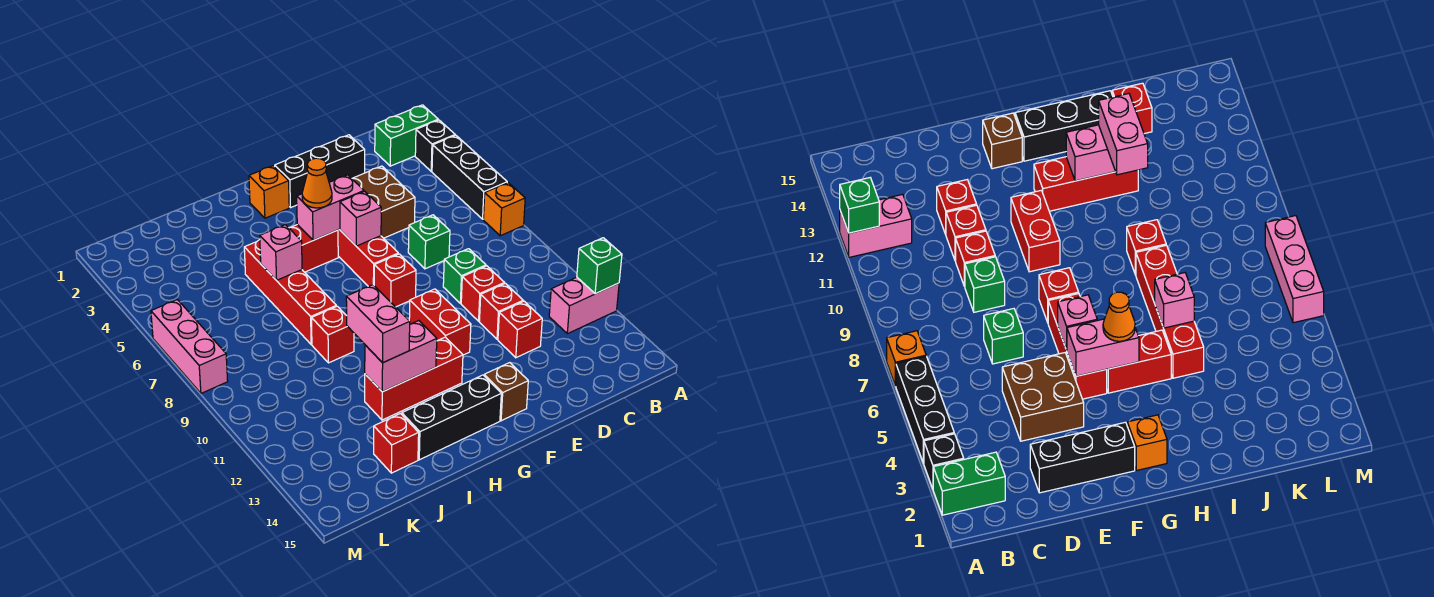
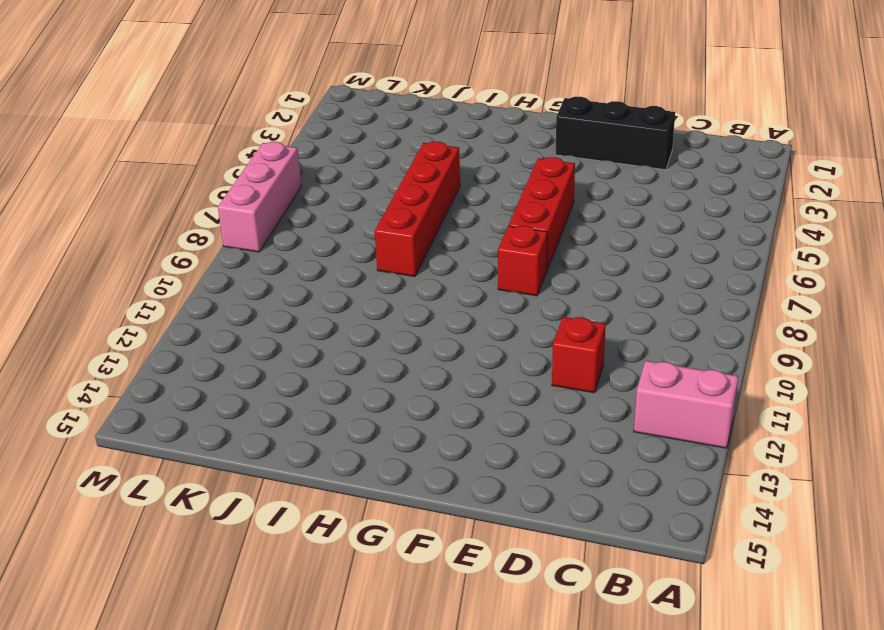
none -> green brick A2:B2 level 1
none -> black brick A3 level 1
none -> black brick A4:A6 level 1
none -> orange brick A7 level 1

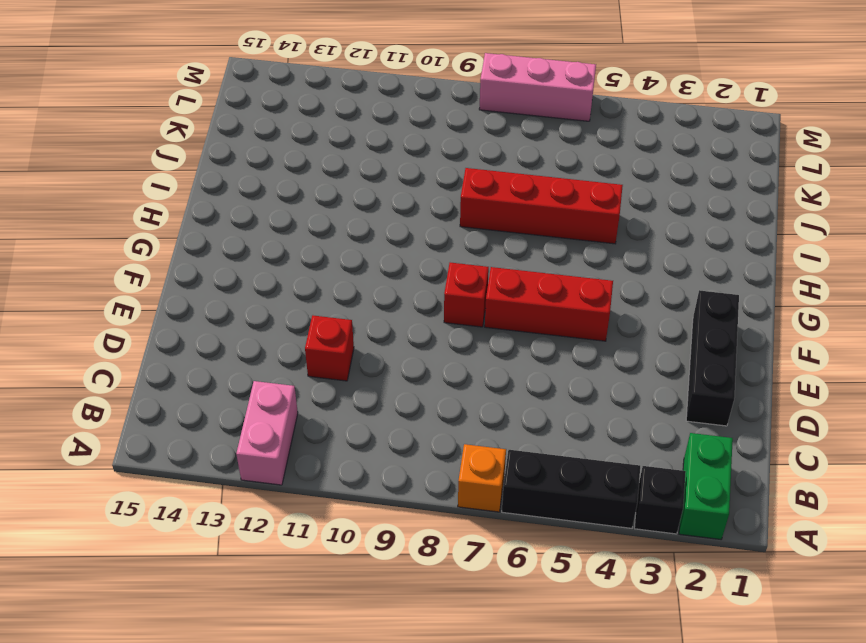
none -> brown brick D4:E5 level 1
none -> green brick D7 level 1
none -> green brick D9 level 1
none -> red brick D10 level 1

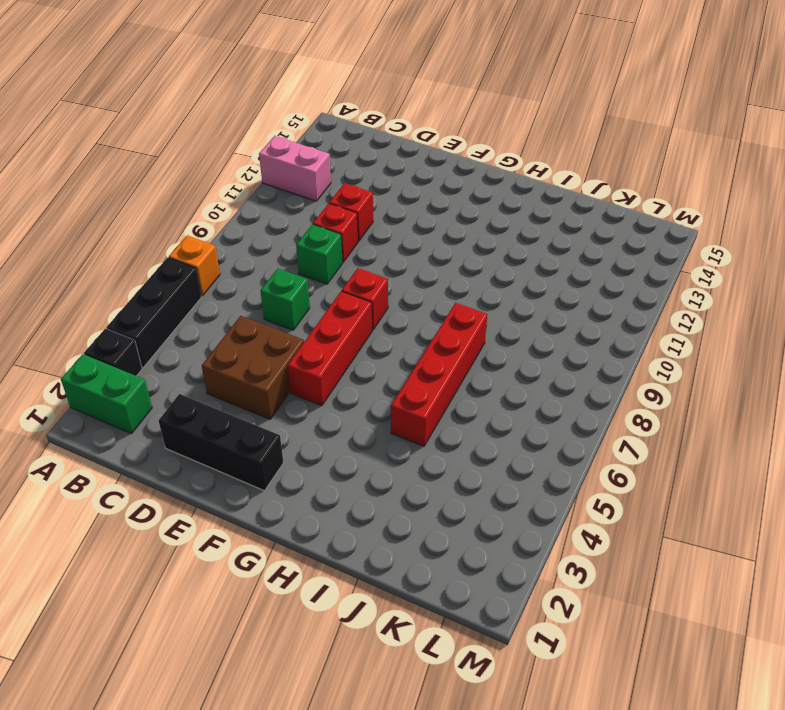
none -> red brick D12 level 1
none -> red brick F10:F11 level 1
none -> brown brick F14 level 1
none -> orange brick G2 level 1

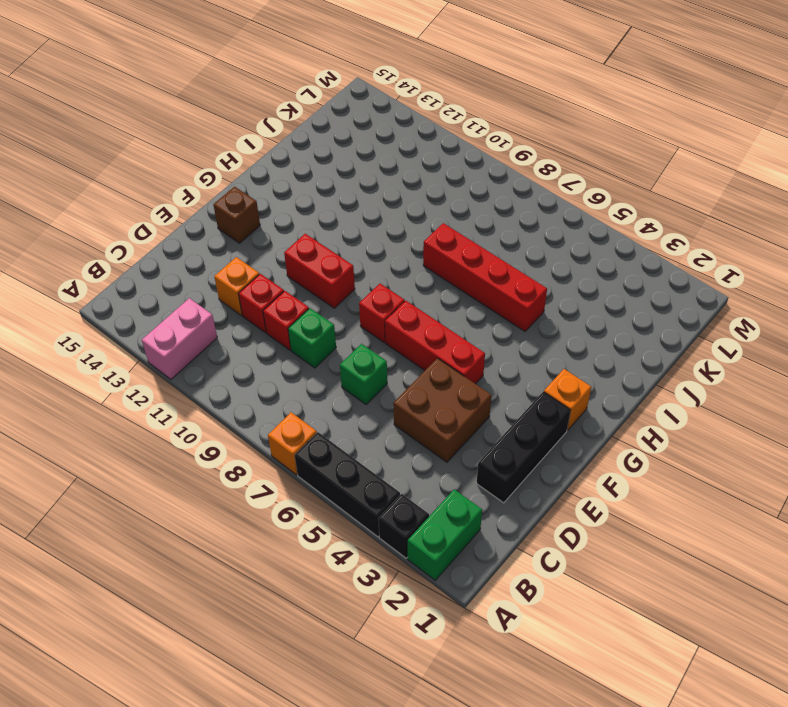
orange brick D12 level 1 -> red brick D12 level 1
none -> red brick G5:H5 level 1
none -> red brick G12:I12 level 1
none -> black brick G14:I14 level 1
none -> red brick I9 level 1

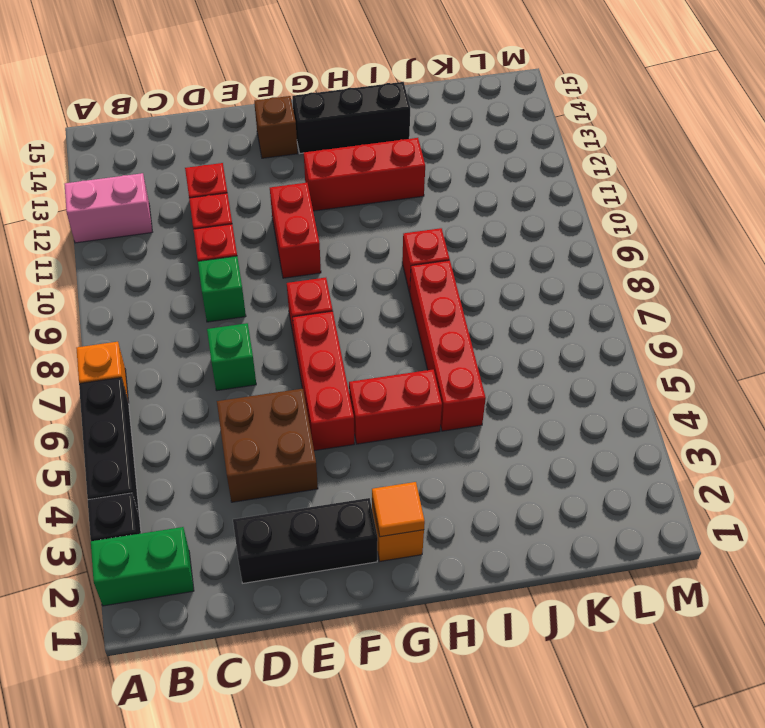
orange tile G2 level 2 -> none
none -> red brick J14 level 1
none -> pink brick M6:M8 level 1
none -> green brick A12 level 2
none -> pink brick F5:G5 level 2

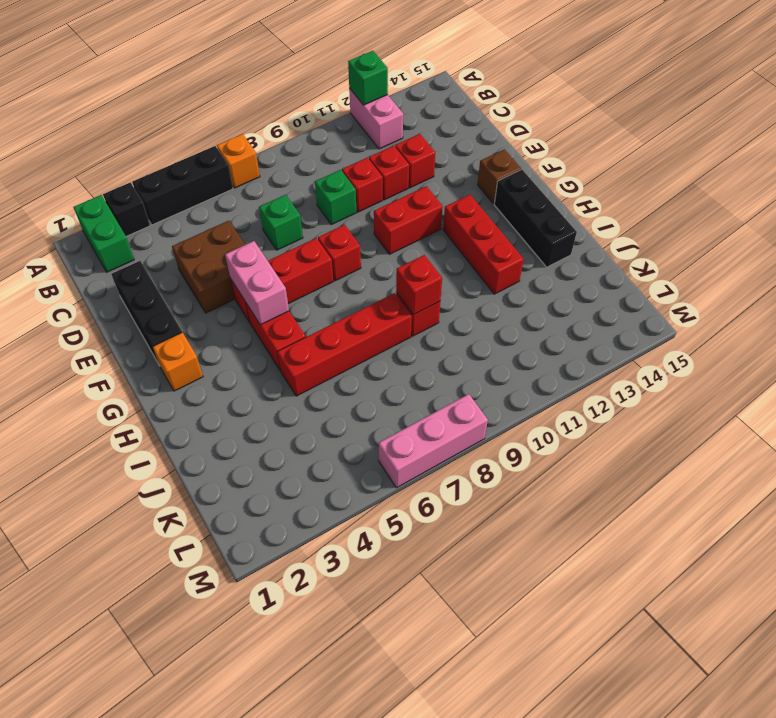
red brick I9 level 2 -> red brick J14 level 1
none -> pink brick F6 level 2
none -> pink brick H12:I12 level 2
none -> pink brick I6 level 2
none -> orange cone G5 level 3

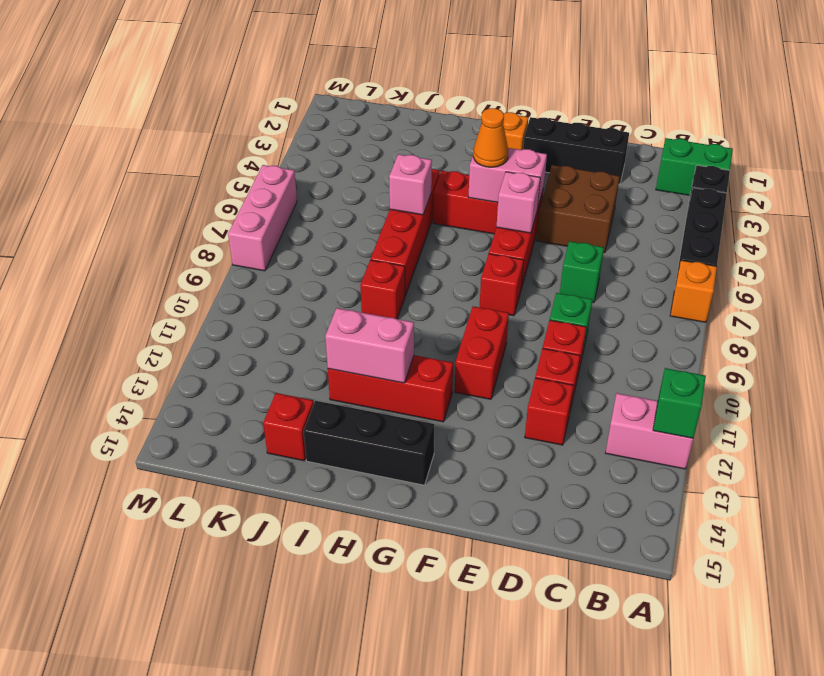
none -> brown brick F14 level 1
none -> pink brick I11:I12 level 3

